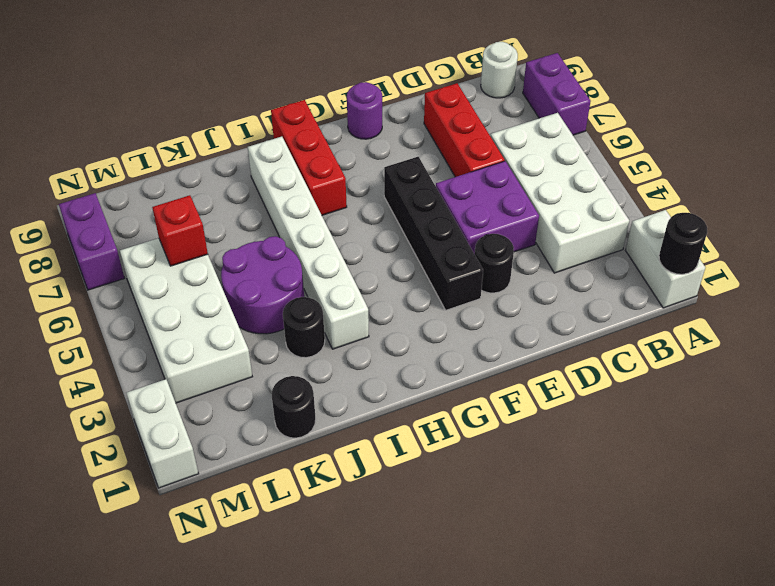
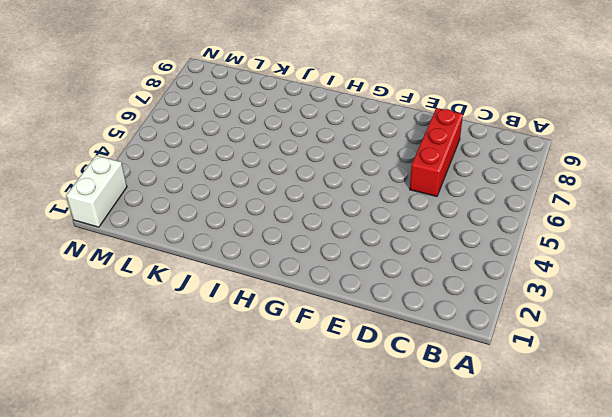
none -> white brick A1:A2 level 1
none -> purple brick A7:A8 level 1
none -> white brick B3:C6 level 1

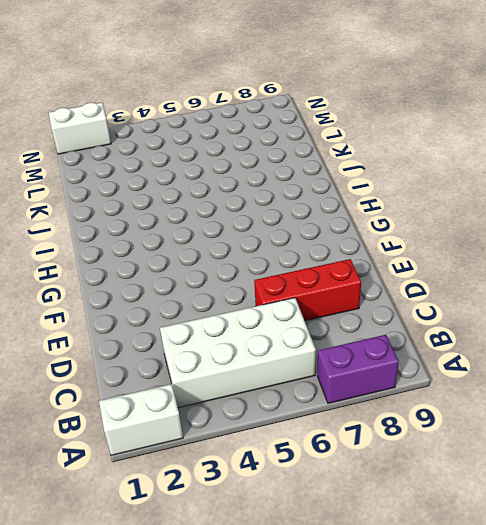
none -> white round brick B9 level 1
none -> purple brick D4:E5 level 1
none -> black round brick E3 level 1

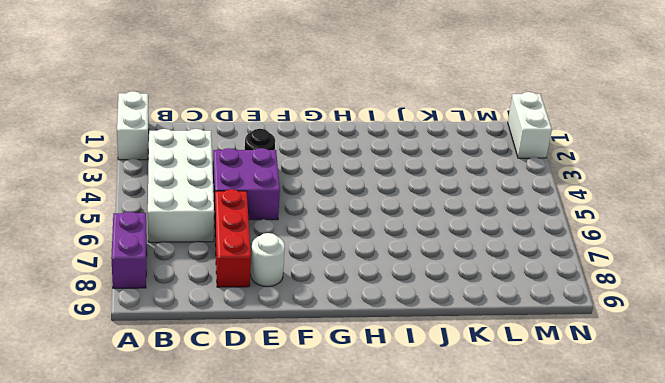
white round brick E8 level 1 -> white round brick B9 level 1
none -> black brick F3:F6 level 1
none -> purple round brick F9 level 1
none -> red brick H7:H9 level 1

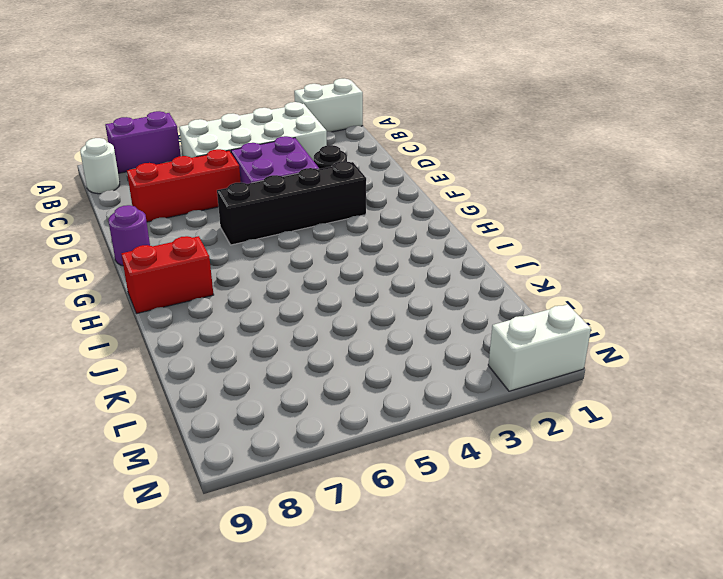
red brick H8:H9 level 1 -> red brick H7:H9 level 1
none -> white brick I3:I8 level 1
none -> black round brick J3 level 1
none -> purple round brick J4:K5 level 1

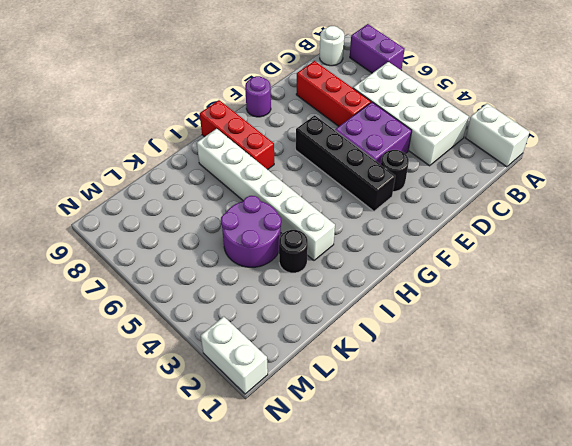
none -> black round brick K1 level 1
none -> white brick L3:M6 level 1
none -> purple brick N7:N8 level 1

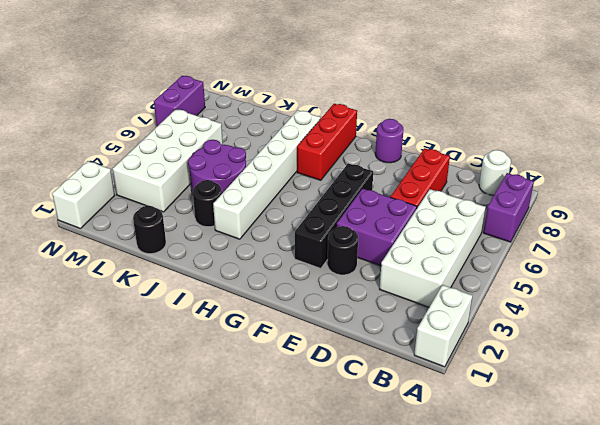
none -> black round brick A1 level 2
none -> red brick L6 level 2

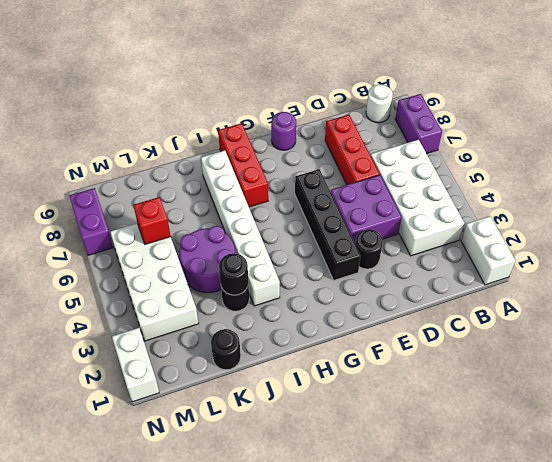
black round brick J3 level 2 -> black round brick A1 level 2

